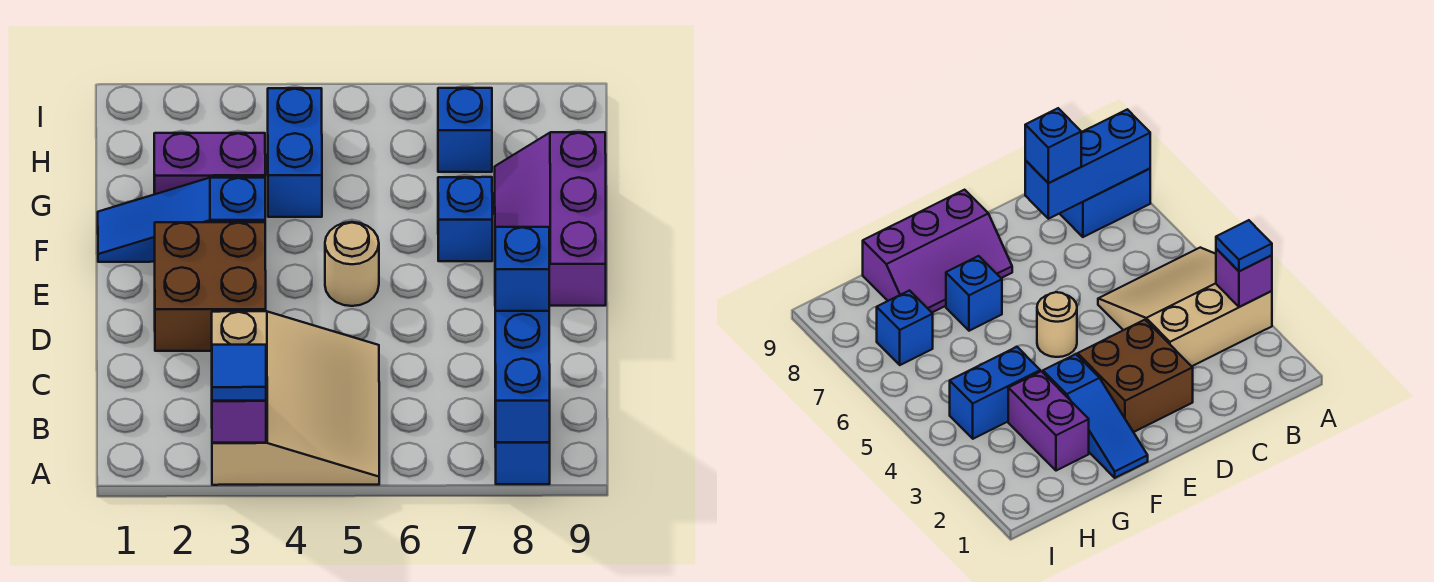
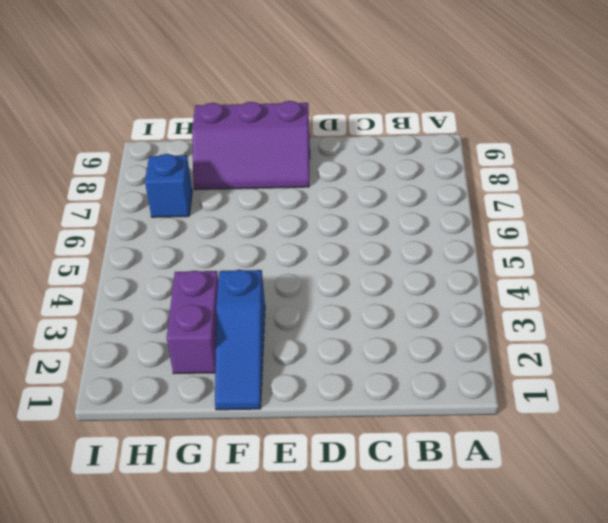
none -> tan slope A3:C5 level 1 top 3
none -> blue brick A8:B8 level 1
none -> brown brick D2:E3 level 1

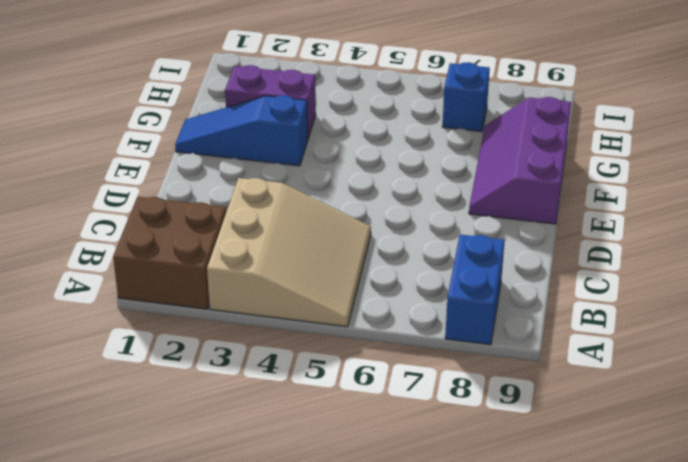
brown brick A1:B2 level 1 -> brown brick D2:E3 level 1
none -> tan round brick E5 level 1
none -> blue brick F7 level 1
none -> blue brick G4:H4 level 1

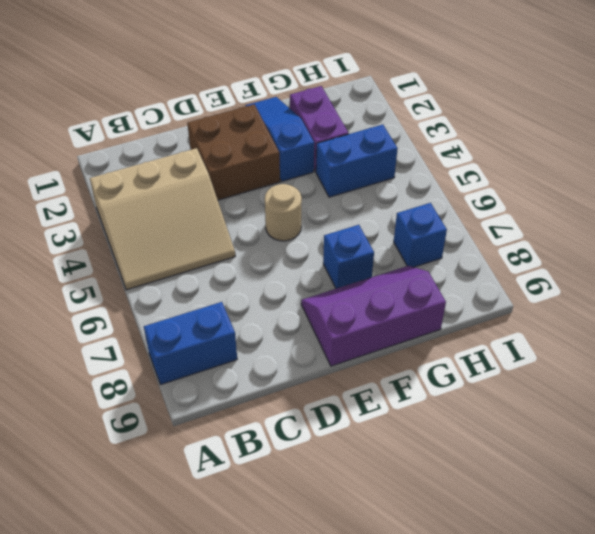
none -> purple brick A3 level 2
none -> blue brick A8:C8 level 2
none -> blue tile A3 level 3

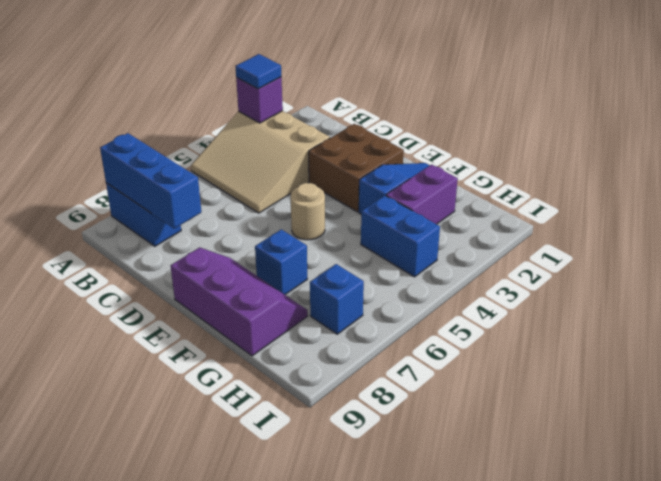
none -> blue brick C8 level 3

